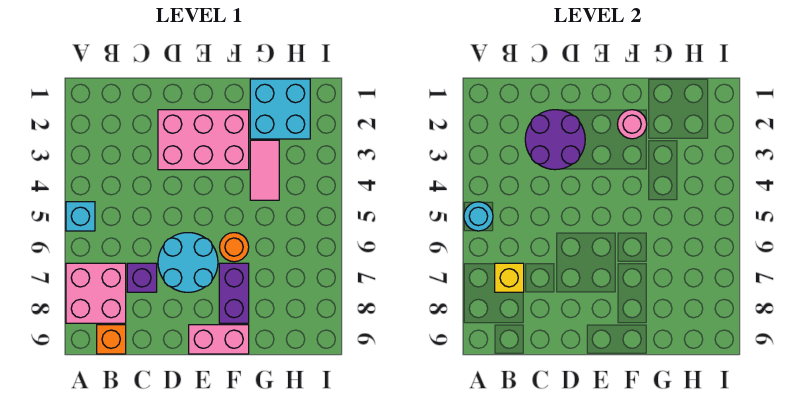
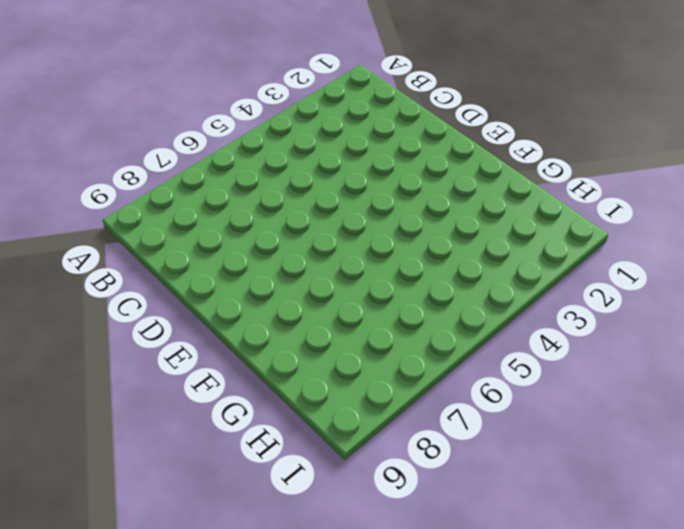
none -> cyan brick A5 level 1
none -> pink brick A7:B8 level 1
none -> orange brick B9 level 1

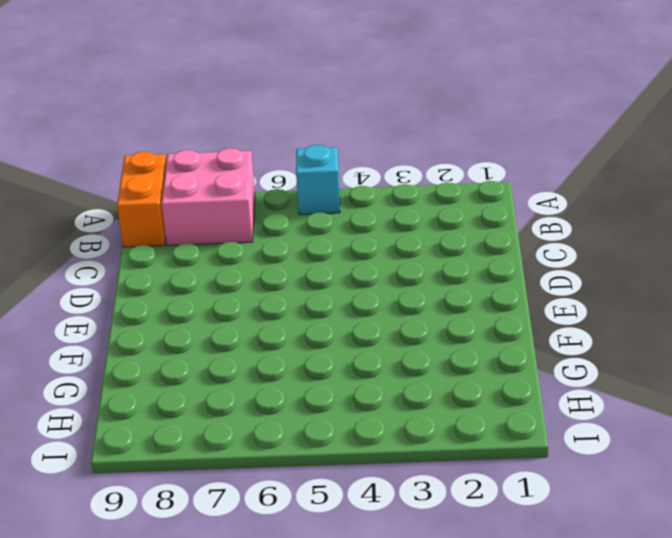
orange brick A9:B9 level 1 -> orange brick B9 level 1
none -> purple brick C7 level 1
none -> pink brick D2:F3 level 1
none -> cyan round brick D6:E7 level 1

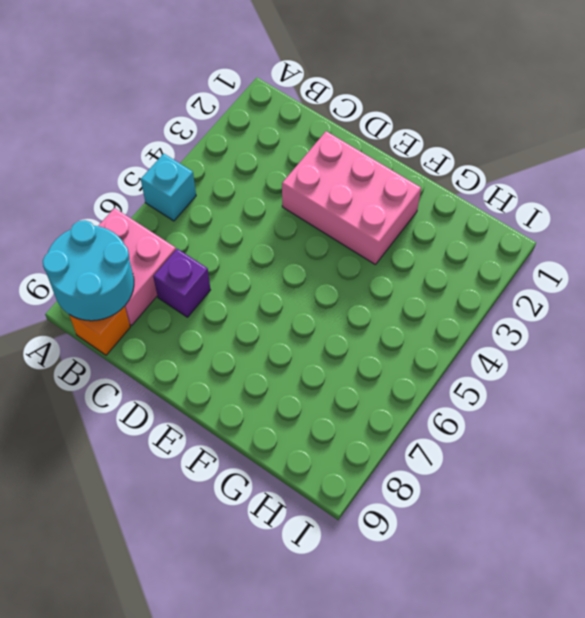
cyan round brick A8:B9 level 2 -> cyan round brick D6:E7 level 1
none -> pink brick E9:F9 level 1
none -> orange round brick F6 level 1
none -> purple brick F7:F8 level 1

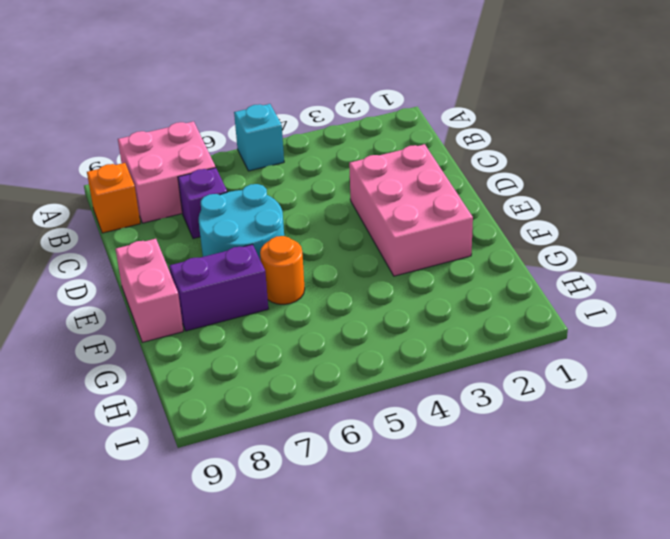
none -> cyan brick G1:H2 level 1
none -> pink tile G3:G4 level 1
none -> cyan round brick A5 level 2

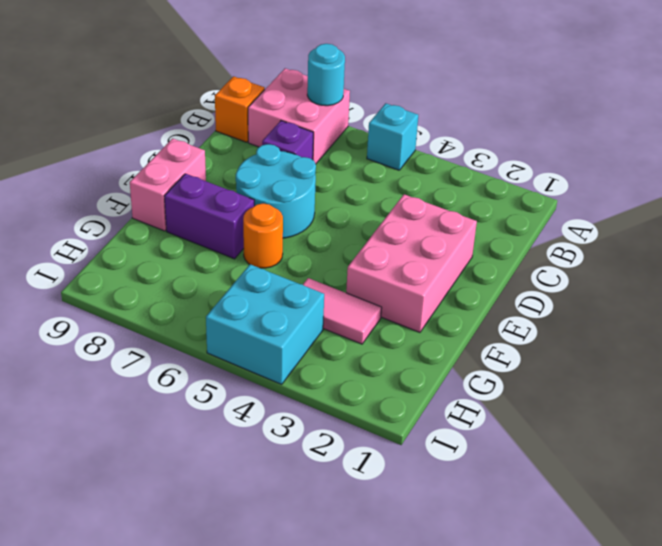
cyan round brick A7 level 2 -> cyan round brick A5 level 2
cyan brick H4:I5 level 1 -> cyan brick G1:H2 level 1
none -> yellow brick B7 level 2
none -> purple round brick C2:D3 level 2
none -> pink round brick F2 level 2

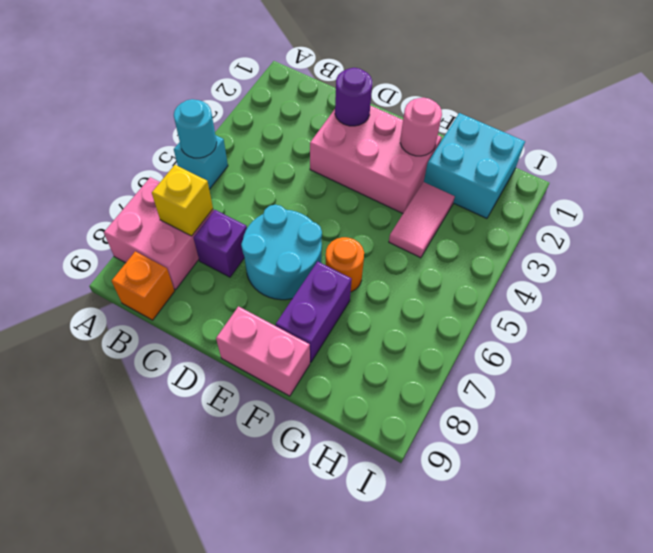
purple round brick D2 level 2 -> purple round brick C2:D3 level 2

